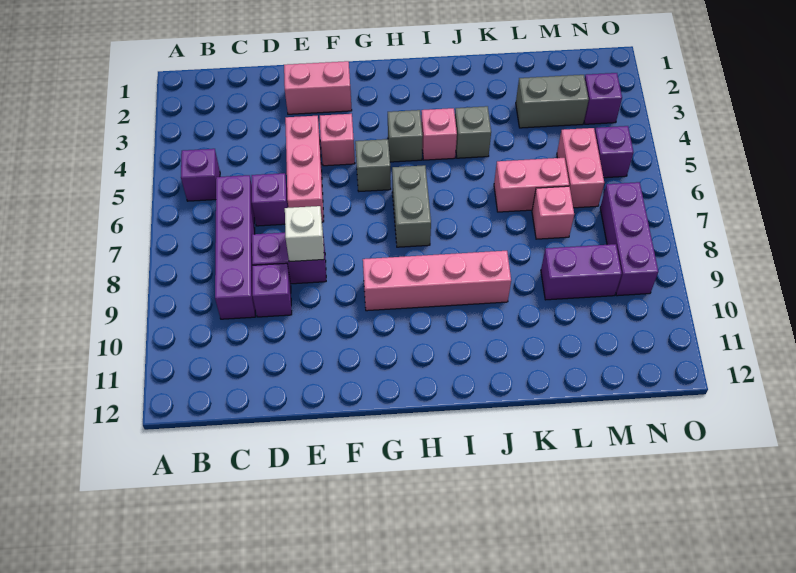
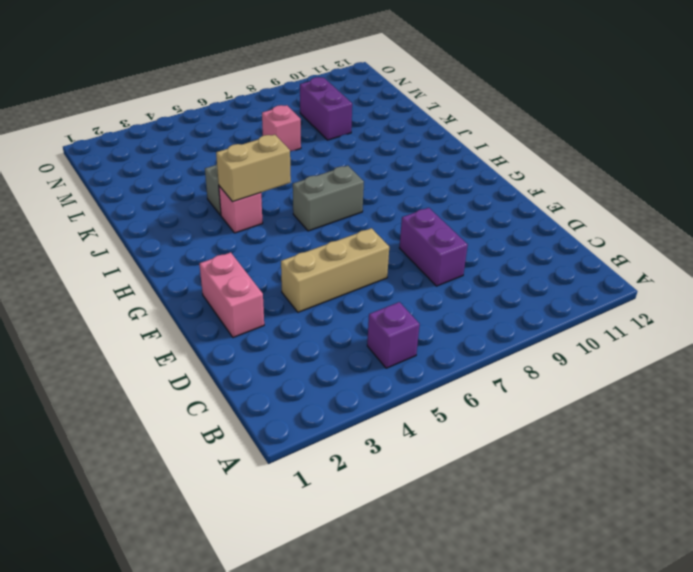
tan brick E4:E6 level 1 -> pink brick E4:E6 level 1
tan brick I4:I5 level 2 -> none
none -> purple brick C6:C9 level 1
none -> purple brick D6 level 1
none -> purple brick D9 level 1

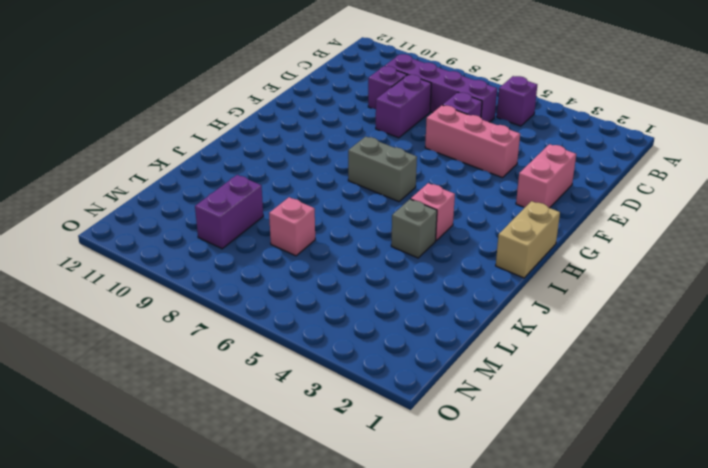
tan brick H1:I1 level 1 -> none
none -> pink brick F4 level 1
none -> grey brick G5 level 1
none -> pink brick G9:J9 level 1

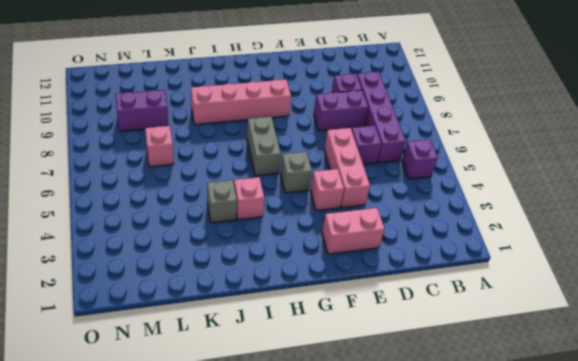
none -> grey brick H4 level 1
none -> pink brick K6:L6 level 1
none -> grey brick L3:M3 level 1

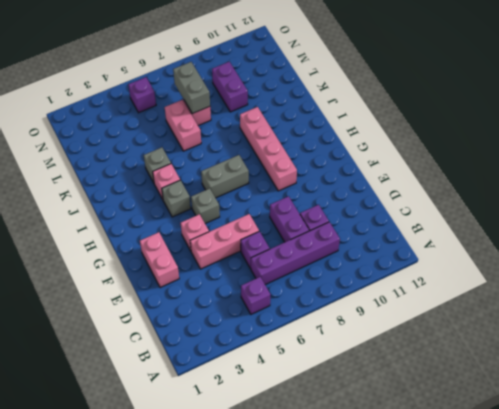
grey brick L7:M7 level 2 -> grey brick L3:M3 level 1
none -> pink brick M5:M6 level 1
none -> purple brick N3 level 1
none -> purple brick N7:N9 level 1

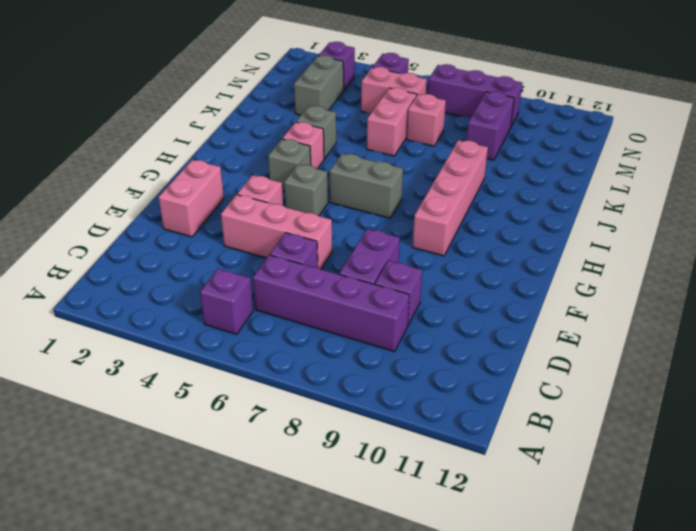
none -> white brick E8 level 2

